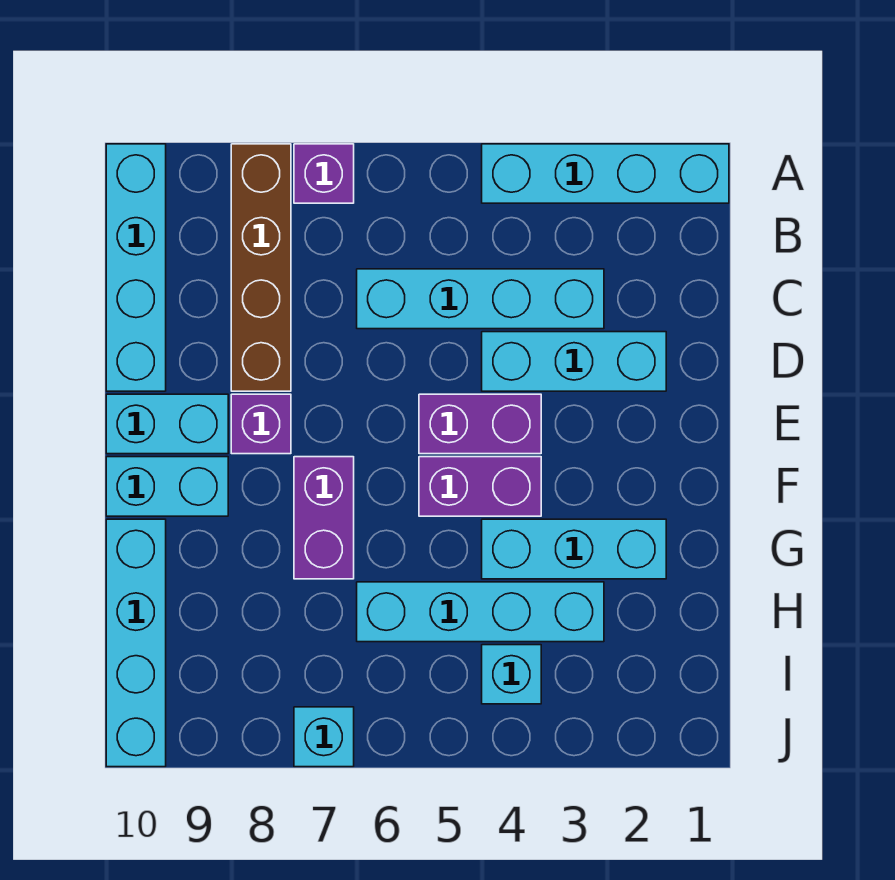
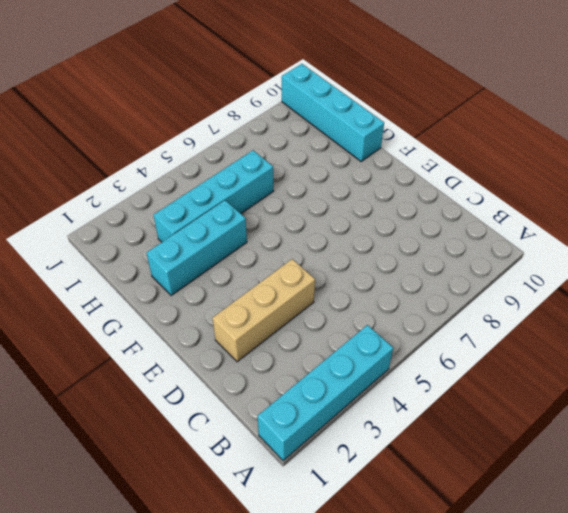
tan brick D2:D4 level 1 -> cyan brick D2:D4 level 1
none -> purple brick A7 level 1
none -> brown brick A8:D8 level 1
none -> cyan brick A10:D10 level 1

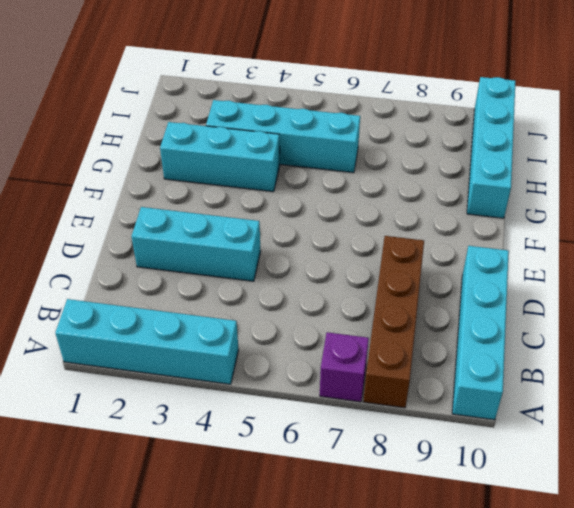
none -> cyan brick C3:C6 level 1
none -> purple brick E4:E5 level 1
none -> purple brick E8 level 1

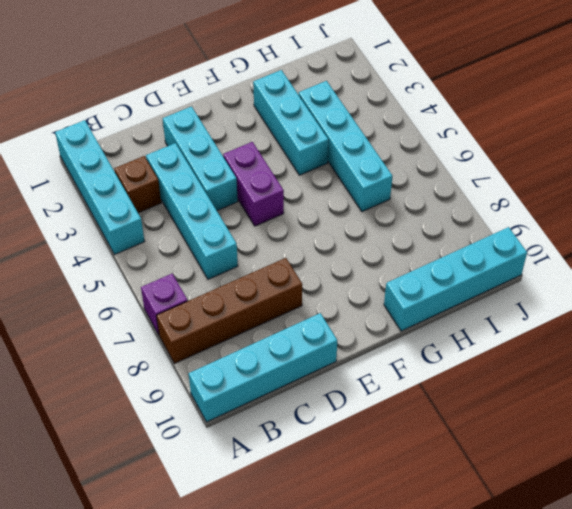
brown brick B3 level 1 -> none
none -> purple brick E8 level 1
none -> cyan brick E9:E10 level 1
none -> purple brick F4:F5 level 1

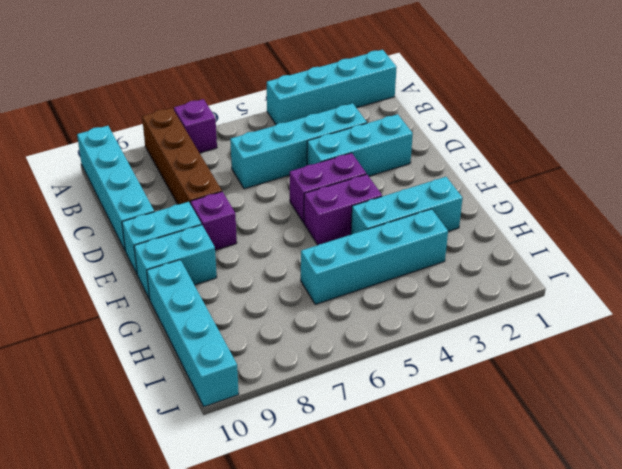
none -> purple brick F7:G7 level 1
none -> cyan brick I4 level 1
none -> cyan brick J7 level 1

